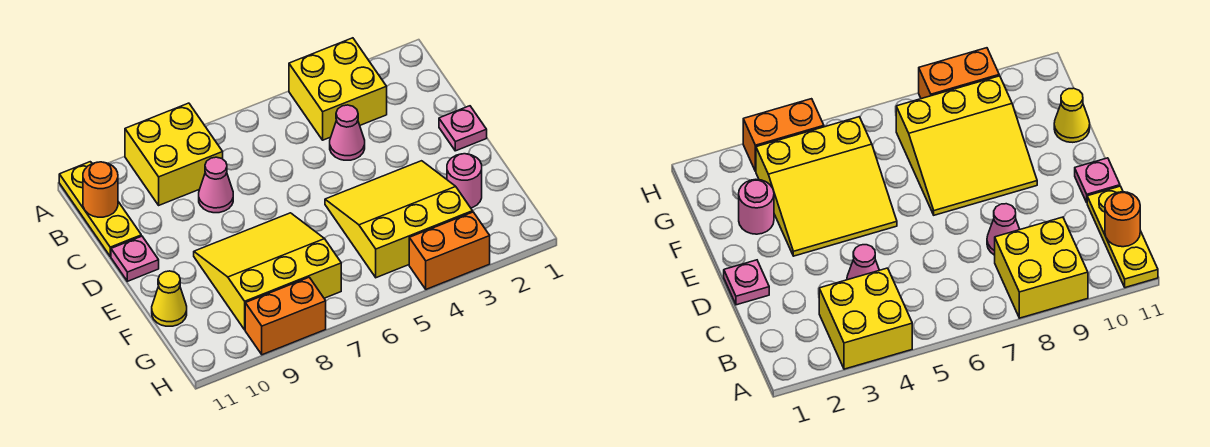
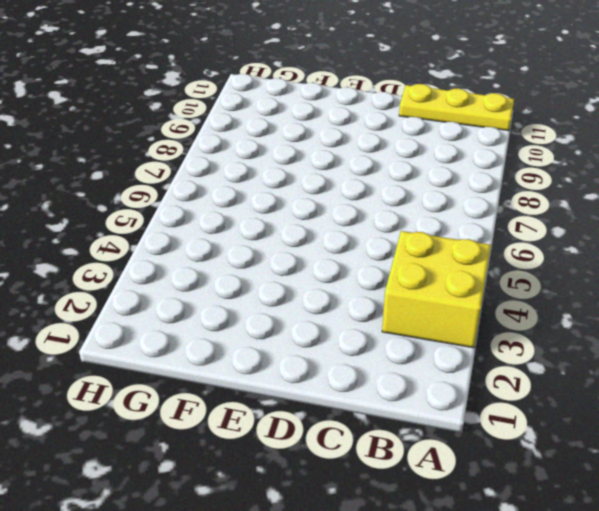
none -> yellow brick A8:B9 level 1
none -> pink cone C4 level 1
none -> pink cone C8 level 1

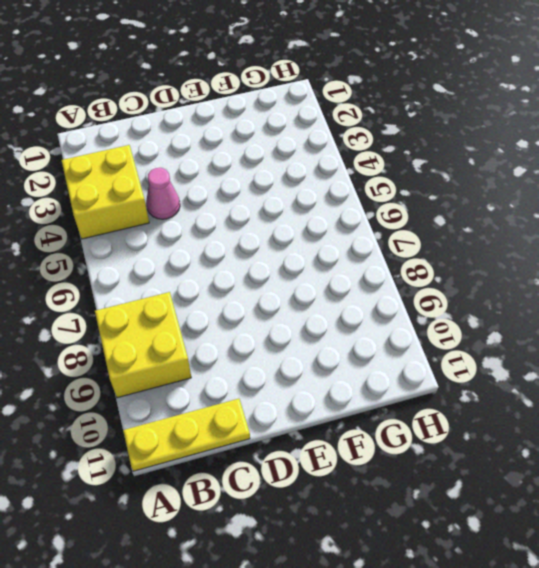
none -> pink cone C8 level 1
none -> pink plate D1 level 1
none -> pink plate D11 level 1

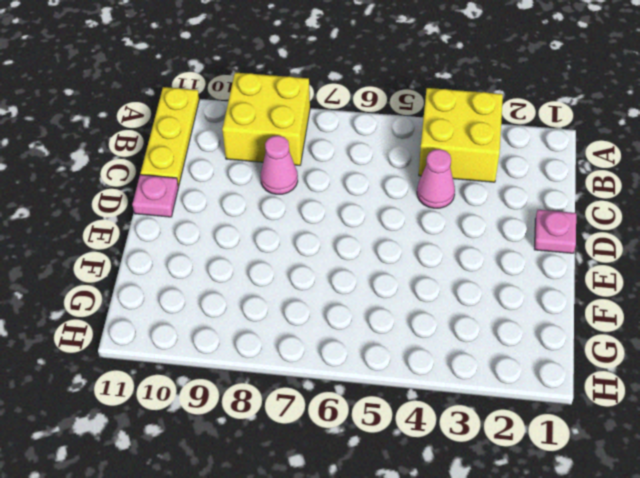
none -> yellow slope E3:G5 level 1 top G
none -> yellow slope E7:G9 level 1 top G
none -> pink round brick F2 level 1

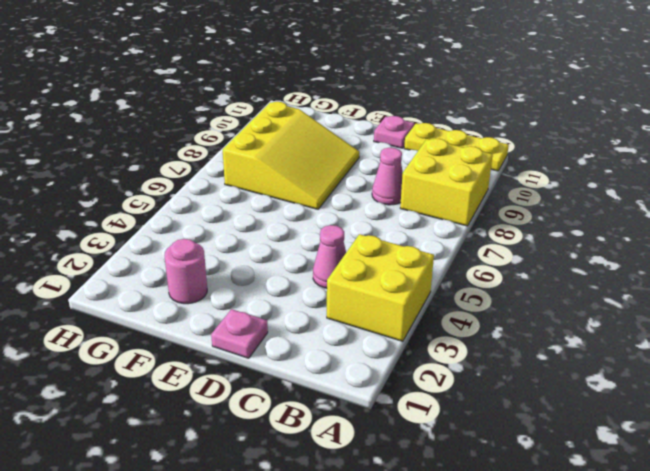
none -> yellow slope E3:G5 level 1 top G
none -> yellow cone F11 level 1
none -> orange brick H3:H4 level 1

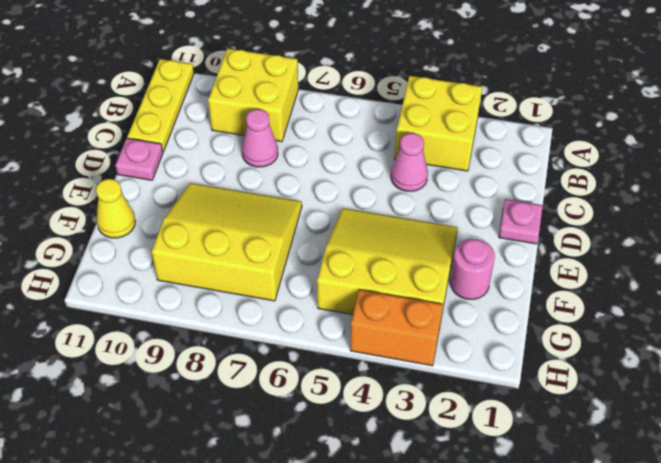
none -> orange brick H8:H9 level 1
none -> orange round brick B11 level 2

